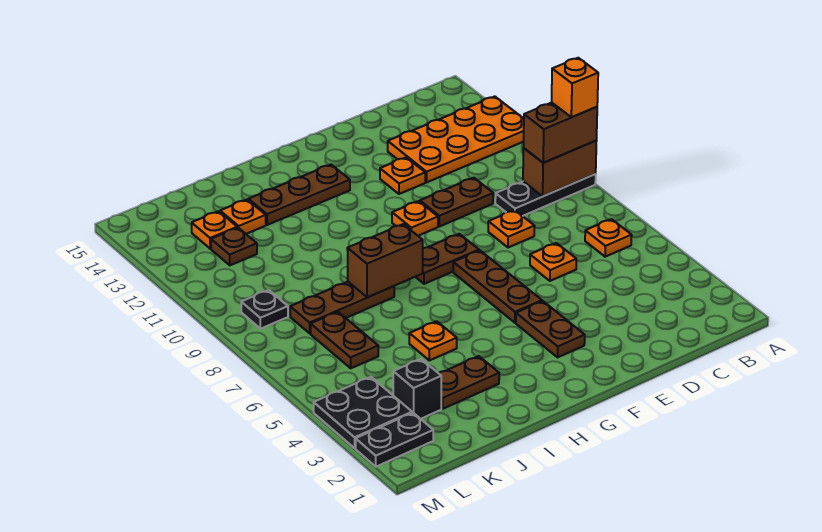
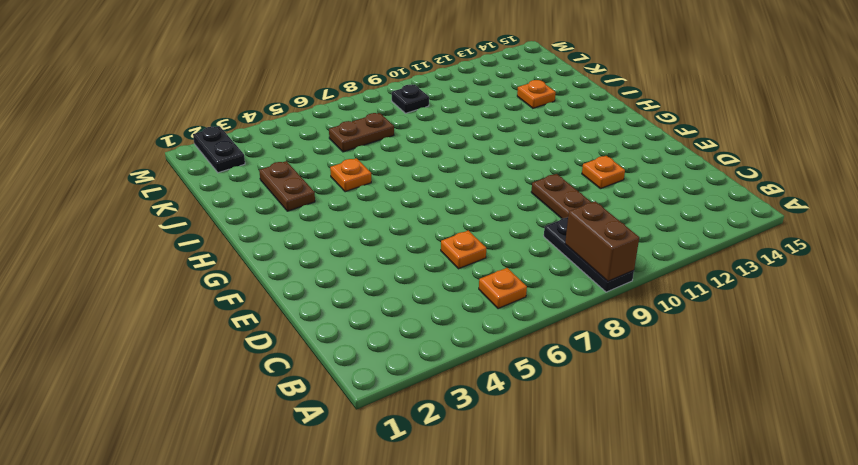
none -> orange plate A12:D13 level 1
none -> orange plate D8 level 1
none -> brown plate F3:F4 level 1

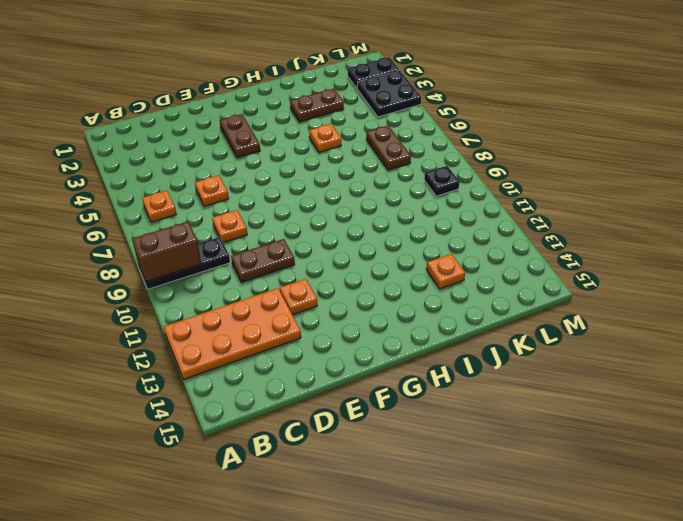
none -> brown plate F5:F7 level 1
none -> brown plate F8:G8 level 1
none -> orange plate F10 level 1

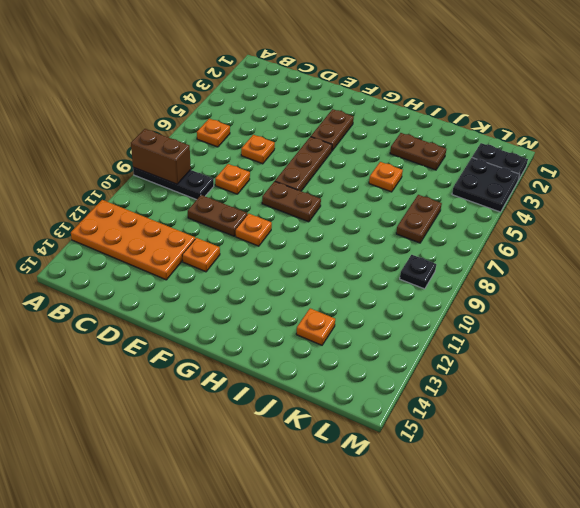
none -> brown plate G13:I13 level 1
none -> brown plate I8:K8 level 1
none -> black brick K3 level 1

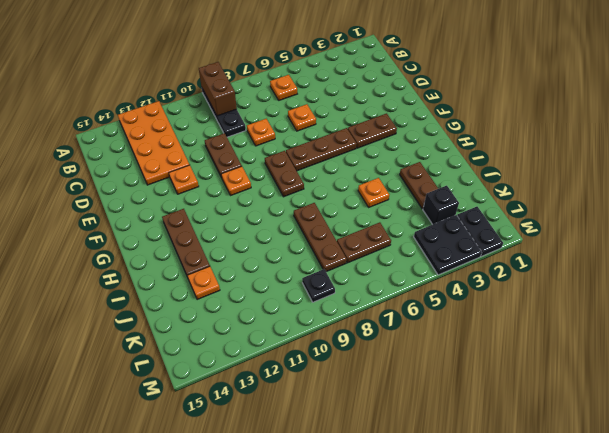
none -> brown plate K12 level 1
none -> orange plate K13 level 1
none -> brown brick H8:I8 level 2

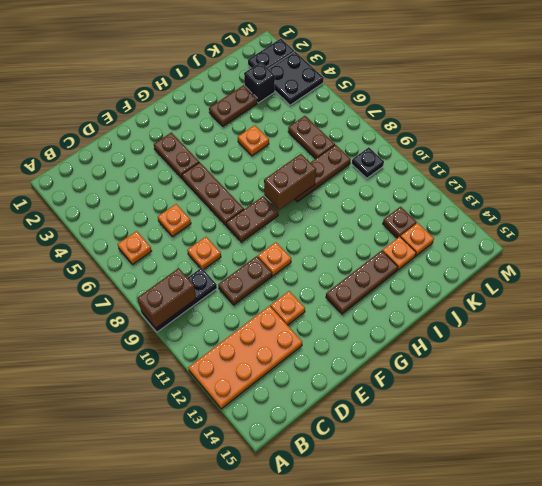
none -> brown brick A9:B9 level 3
none -> orange brick A9 level 4

